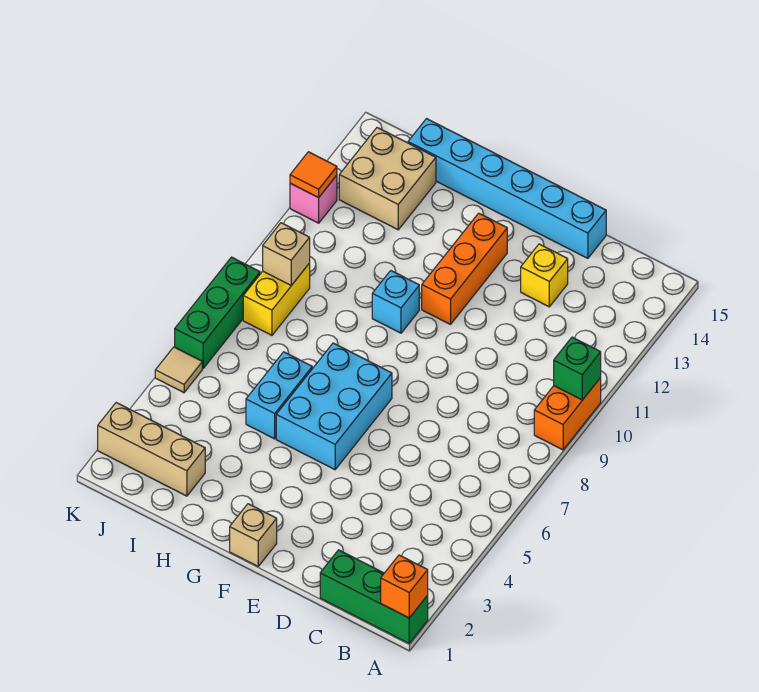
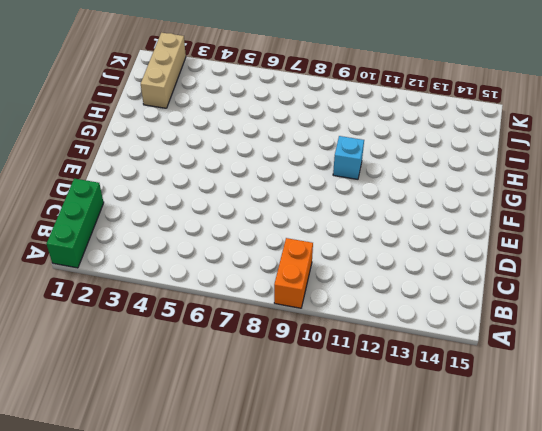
orange brick A9:B9 level 1 -> orange brick A9:A10 level 1
none -> yellow brick D13 level 1
none -> cyan brick D15:I15 level 1
none -> tan brick F1 level 1

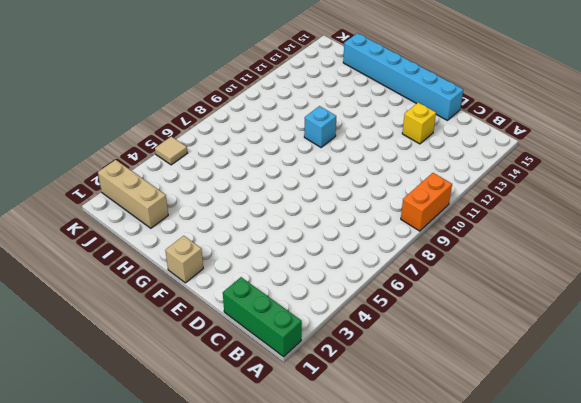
none -> cyan brick F5:G7 level 1
none -> orange brick F11:F13 level 1
none -> cyan brick H5:H6 level 1

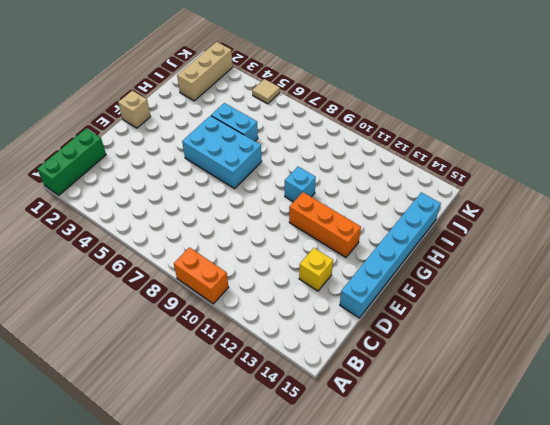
none -> tan brick I13:J14 level 1
none -> yellow brick J8:J9 level 1
none -> green brick K6:K8 level 1

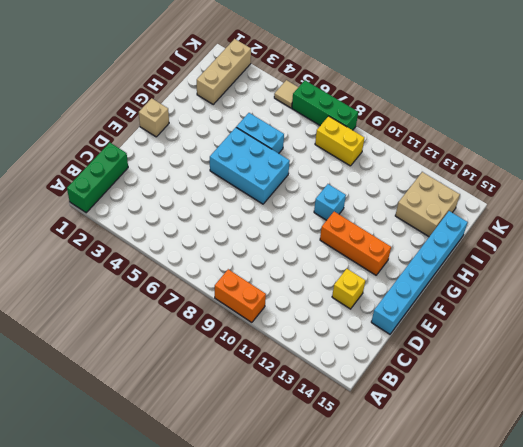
none -> pink brick K12 level 1
none -> orange brick A1 level 2
none -> green brick A10 level 2

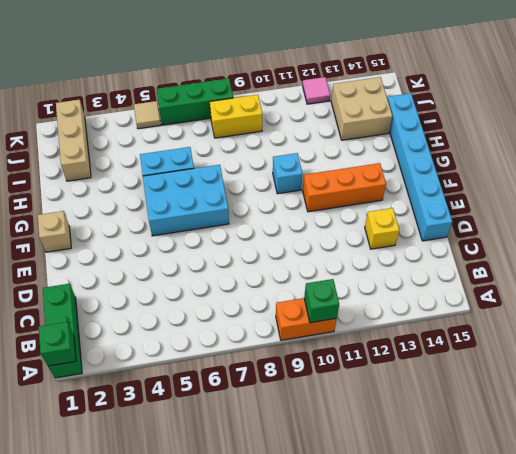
green brick A1 level 2 -> orange brick A1 level 2
pink tile K12 level 1 -> pink brick K12 level 1
none -> tan brick J9 level 2
none -> orange tile K12 level 2

